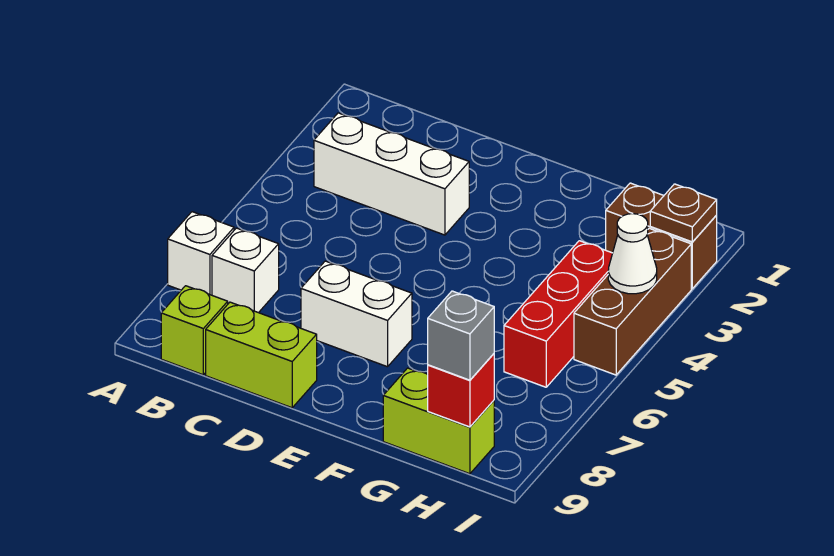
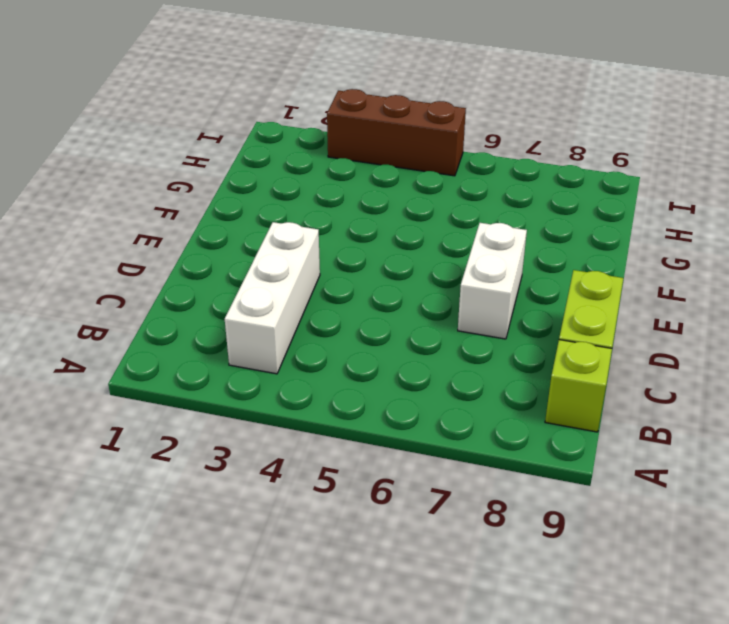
none -> white brick A7 level 1
none -> white brick B7 level 1
none -> lime brick G9:H9 level 1

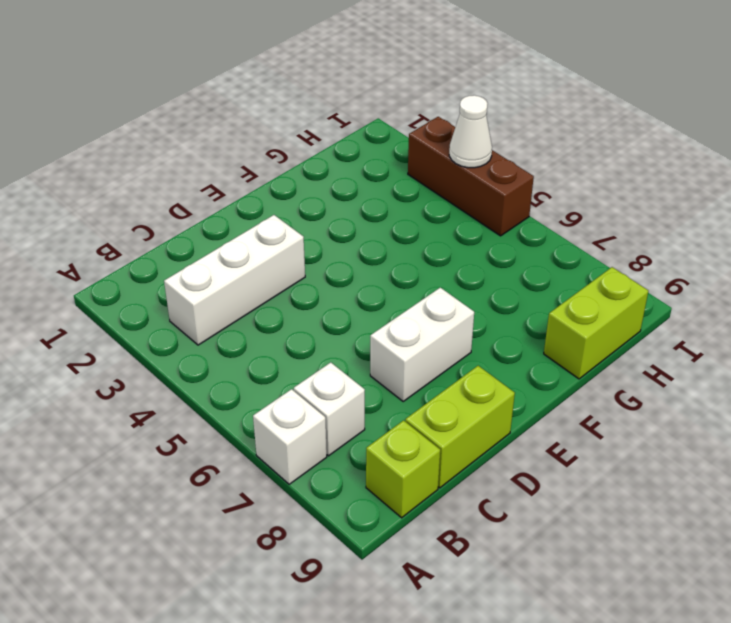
none -> brown brick H2:I2 level 1
none -> red brick H4:H6 level 1
none -> red brick H9 level 2

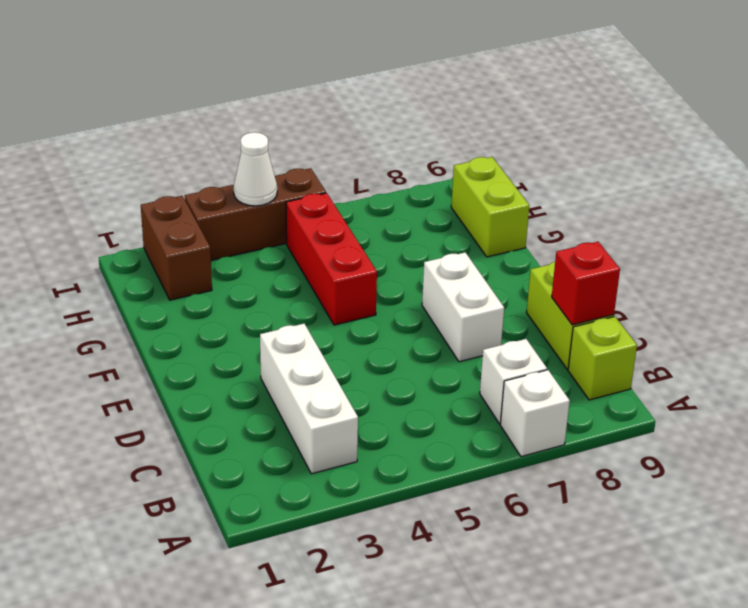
red brick C9 level 2 -> red brick H9 level 2
red brick F5:H5 level 1 -> red brick H4:H6 level 1
none -> brown plate I2 level 2
none -> grey brick H9 level 3

